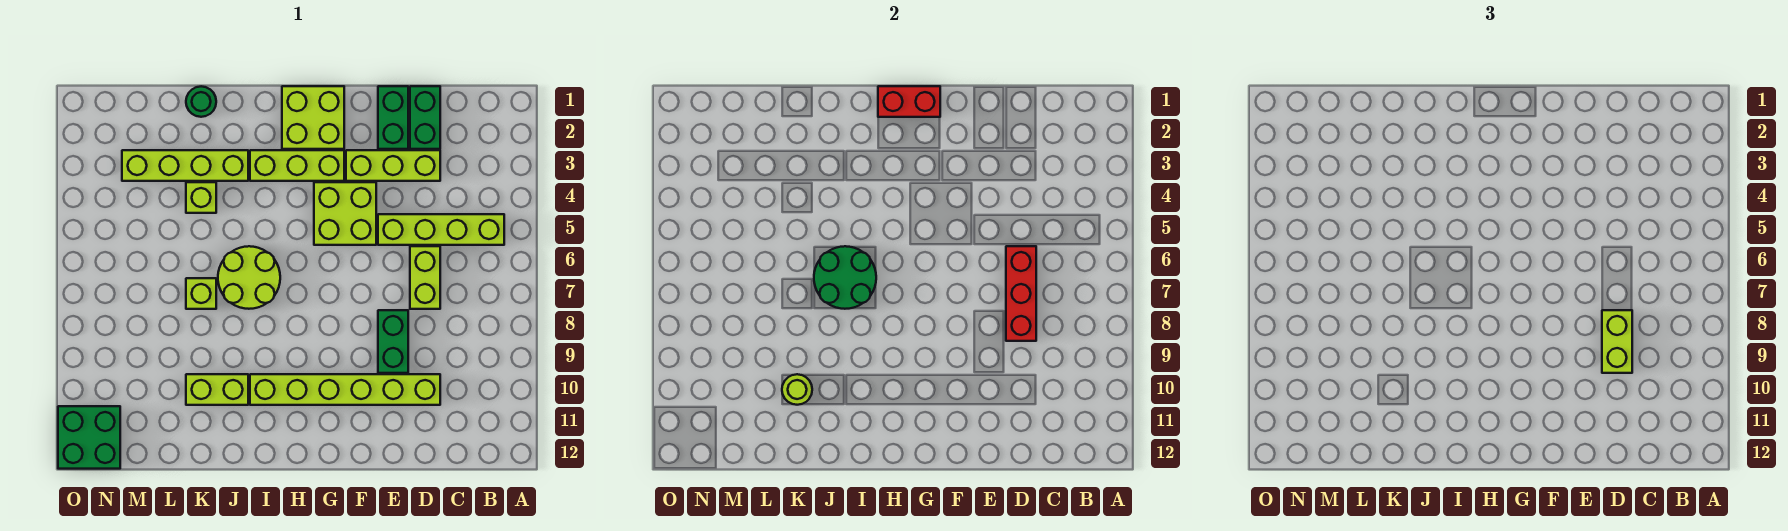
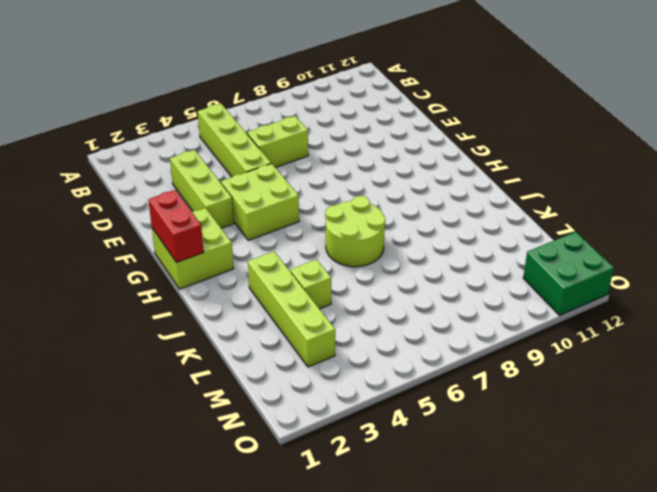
none -> green brick D1:D2 level 1
none -> lime brick D10:I10 level 1
none -> green brick E1:E2 level 1

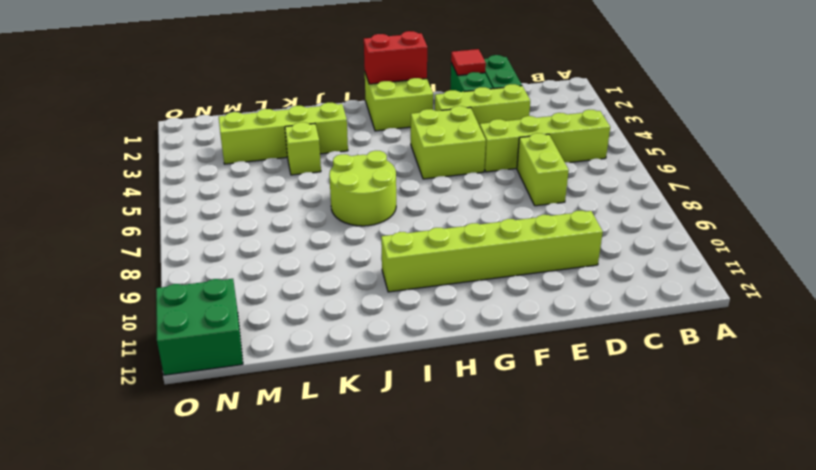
red tile E1 level 2 -> none
none -> green brick E8:E9 level 1
none -> lime brick G3:I3 level 1
none -> lime brick J10:K10 level 1

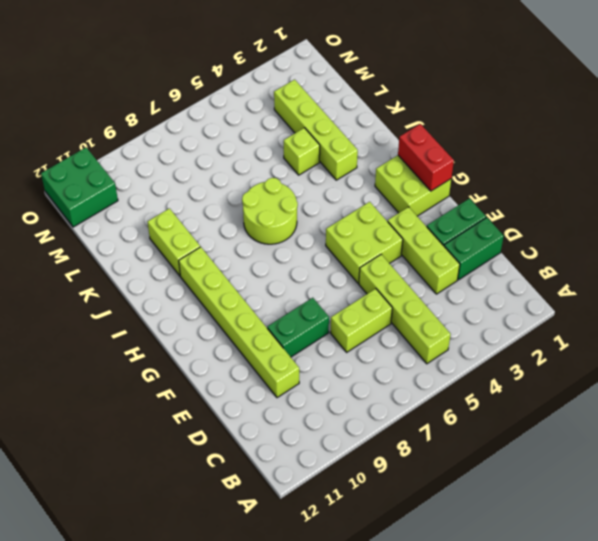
none -> lime brick G3:I3 level 1
none -> green round brick K1 level 1
none -> lime brick K7 level 1

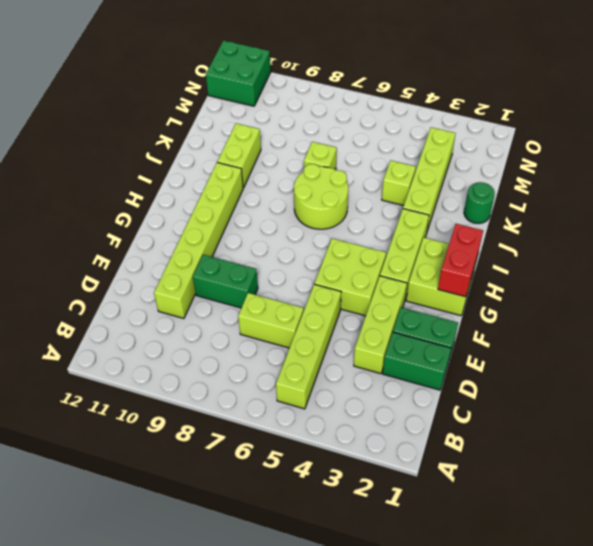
none -> red brick D6:D8 level 2
none -> green round brick I6:J7 level 2
none -> lime round brick K10 level 2

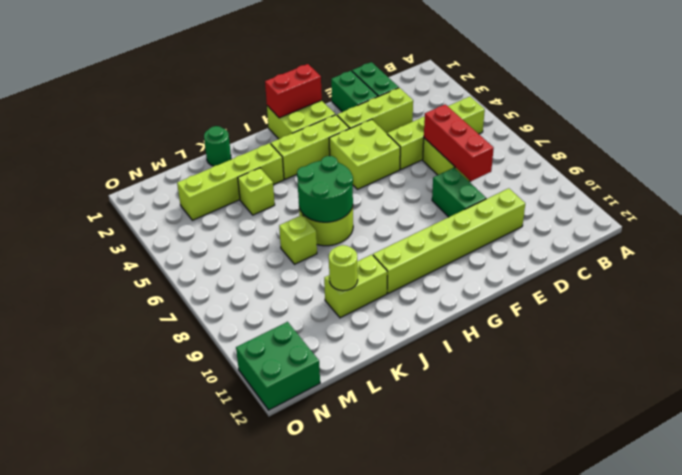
none -> lime brick D8:D9 level 3

